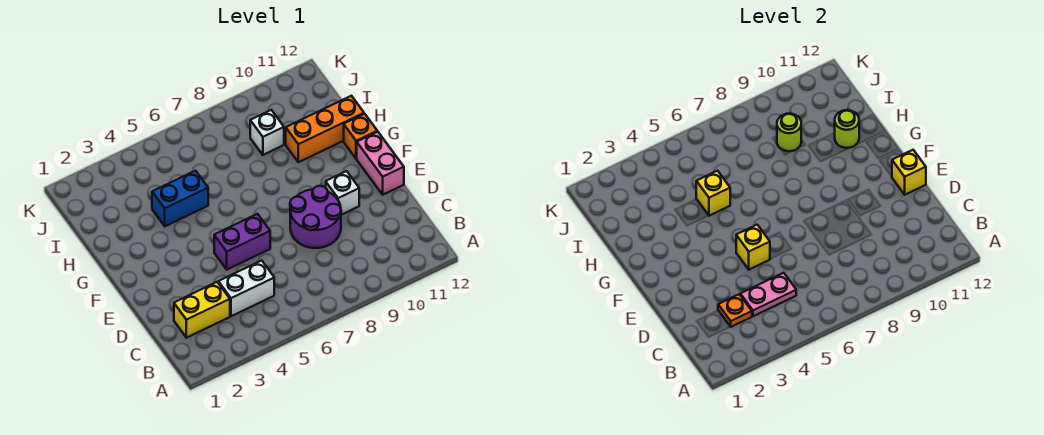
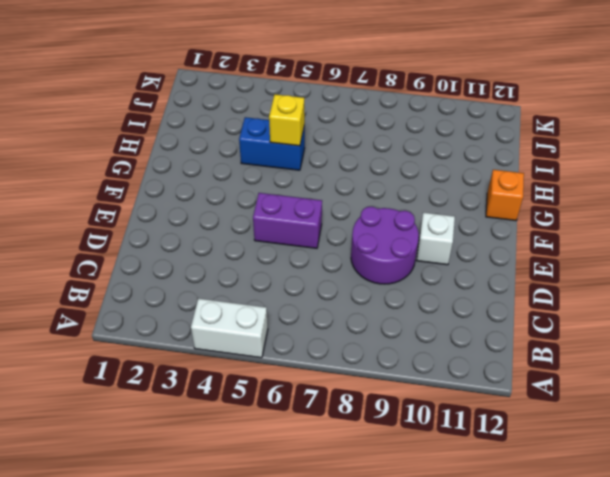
white brick A4:A5 level 1 -> white brick C4:C5 level 1
none -> yellow brick C2:C3 level 1
none -> pink brick E12:F12 level 1
none -> orange brick H10:H12 level 1

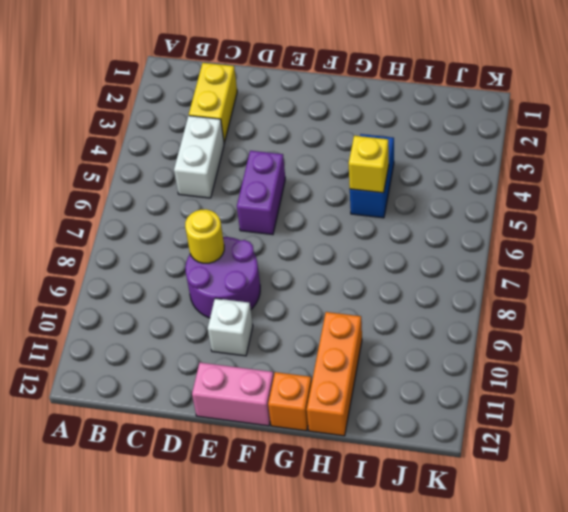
yellow round brick D8 level 2 -> none
none -> white brick I9 level 1
none -> orange plate C3 level 2
none -> pink plate C4:C5 level 2

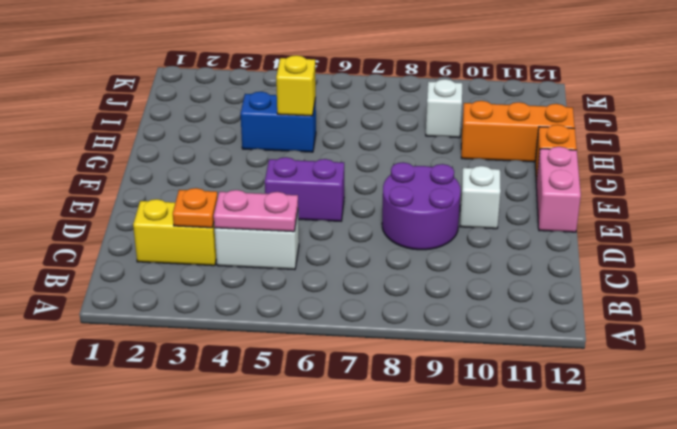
none -> yellow brick E5 level 2
none -> yellow brick E12 level 2
none -> lime round brick H11 level 2

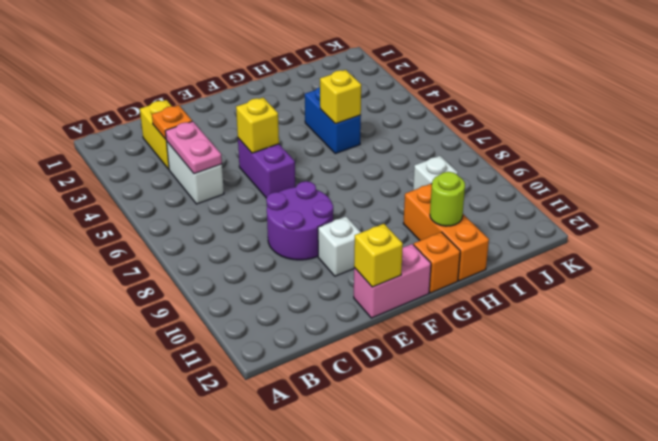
none -> lime round brick I9 level 2

